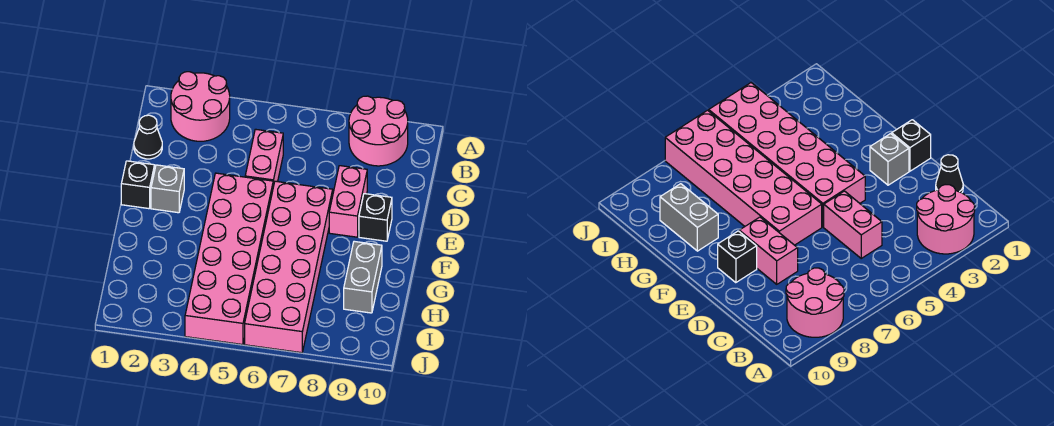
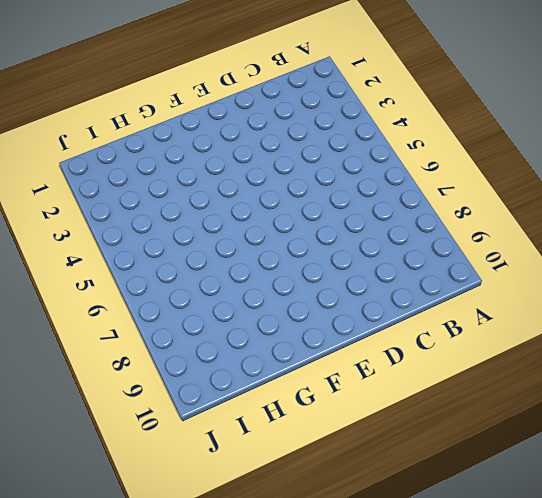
none -> pink round brick A2:B3 level 1
none -> pink round brick A8:B9 level 1

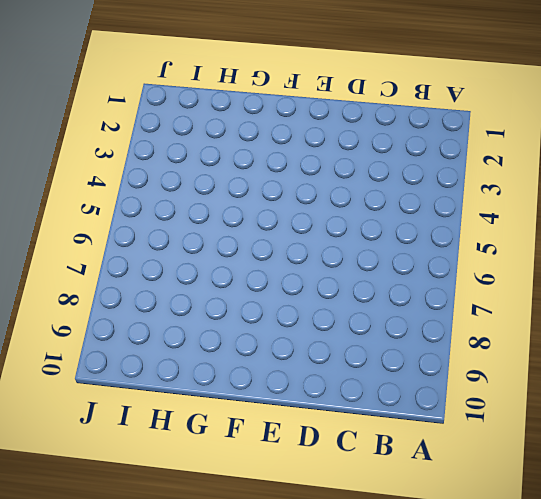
none -> pink round brick A2:B3 level 1
none -> pink round brick A8:B9 level 1

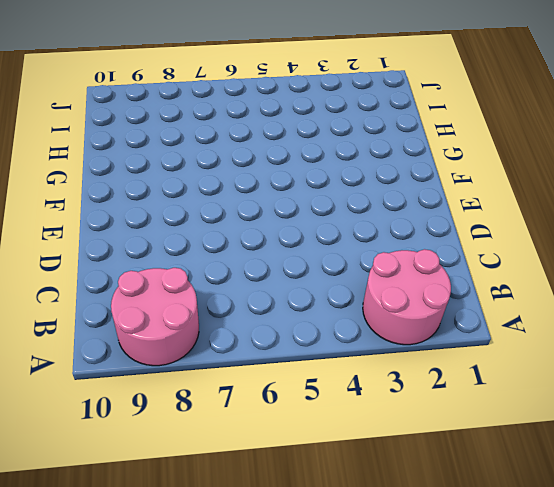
none -> black cone C1 level 1
none -> pink brick C5:D5 level 1

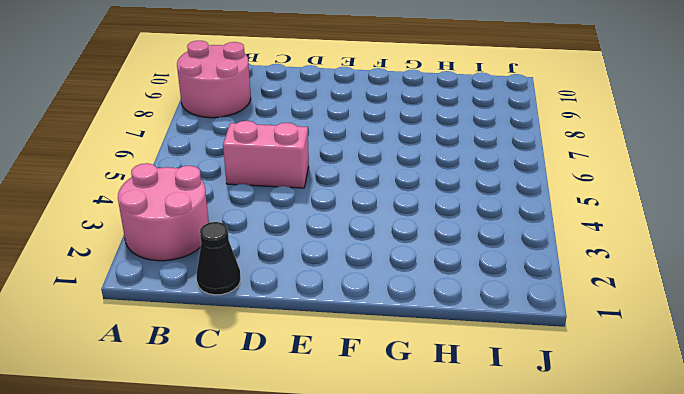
none -> pink brick D8:E8 level 1
none -> black brick E1 level 1

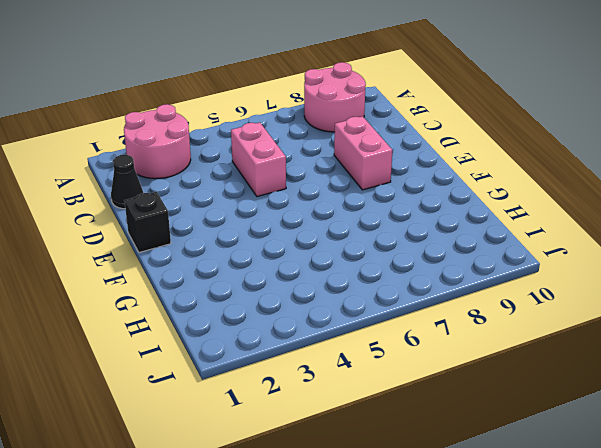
none -> grey brick E2 level 1
none -> pink brick E4:J5 level 1

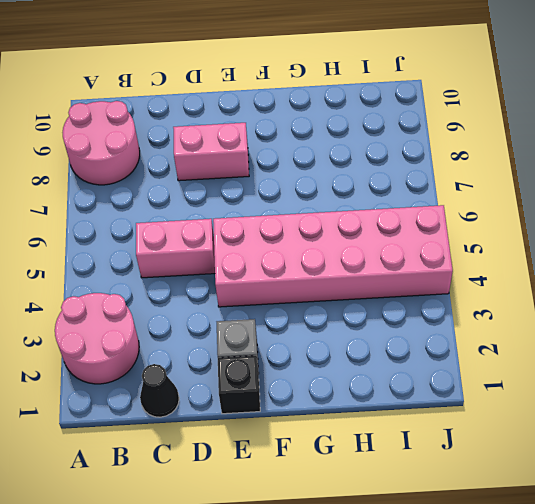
none -> pink brick E6:J7 level 1
none -> black brick E9 level 1

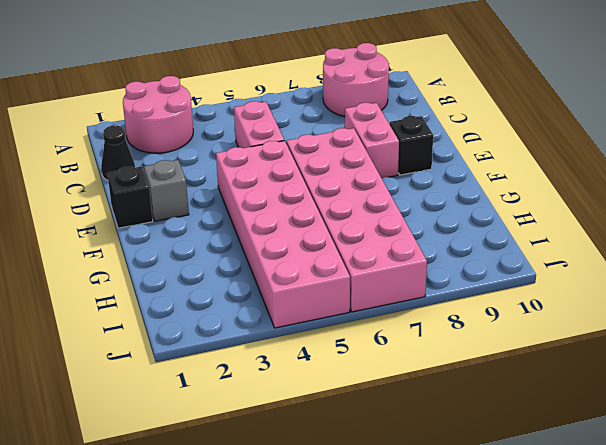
none -> grey brick G9:H9 level 1

